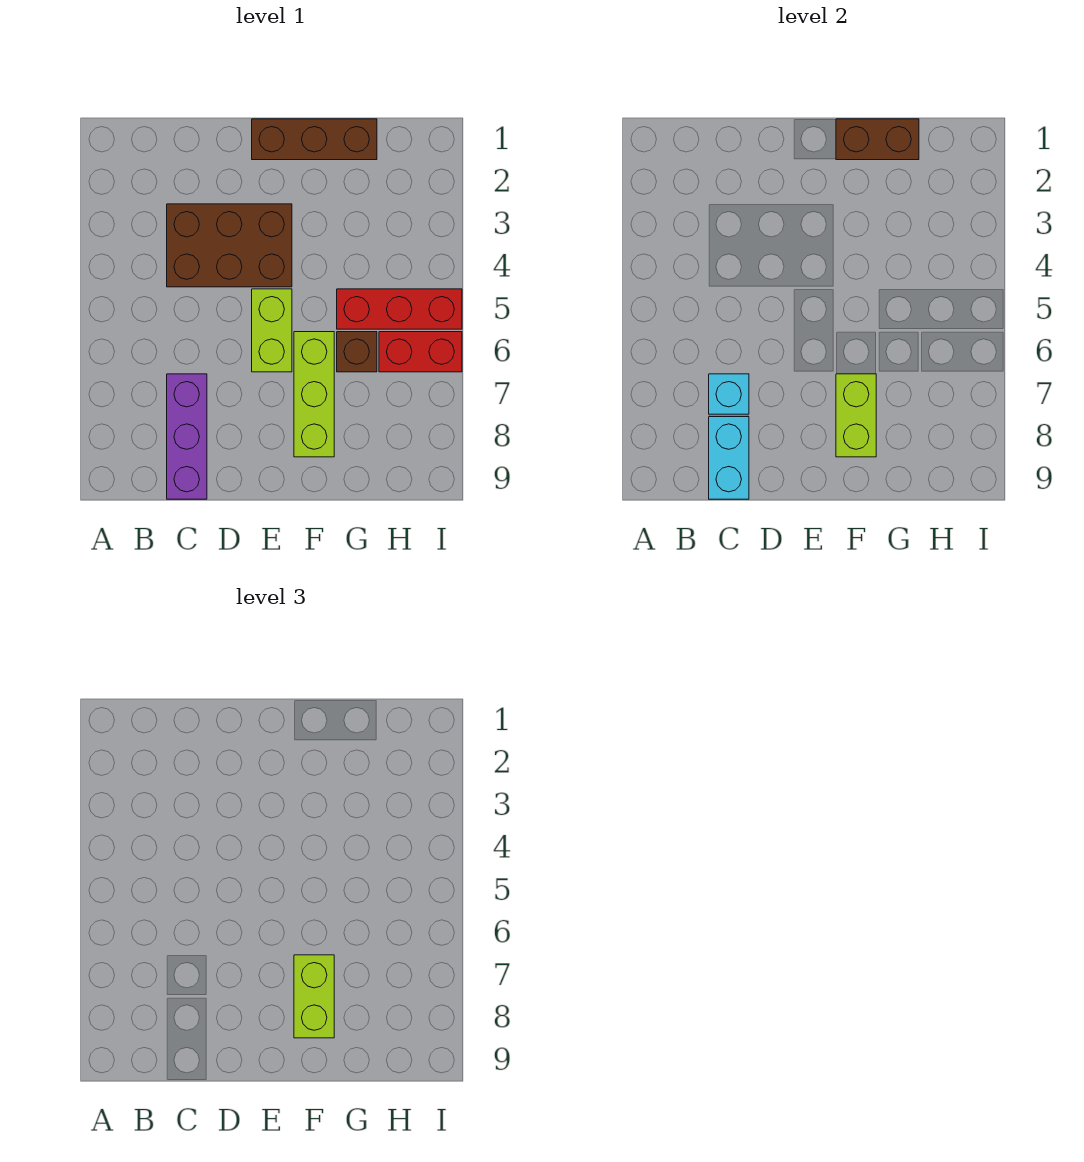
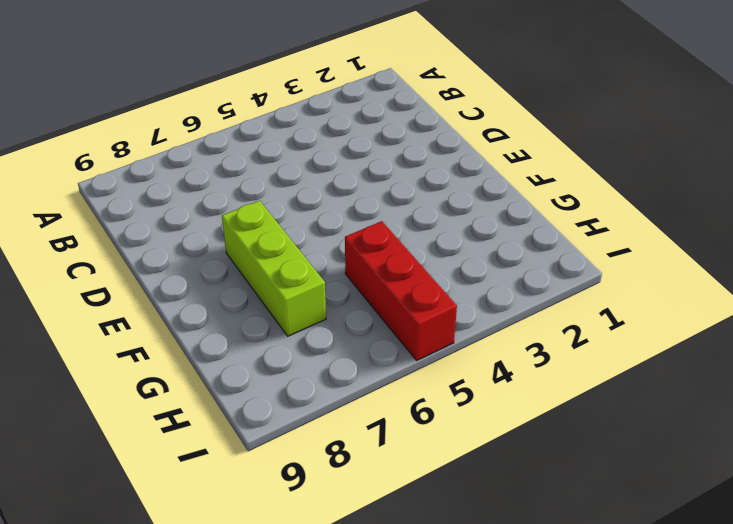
lime brick E7:G7 level 1 -> lime brick F6:F8 level 1
none -> brown brick C3:E4 level 1
none -> purple brick C7:C9 level 1
none -> brown brick E1:G1 level 1

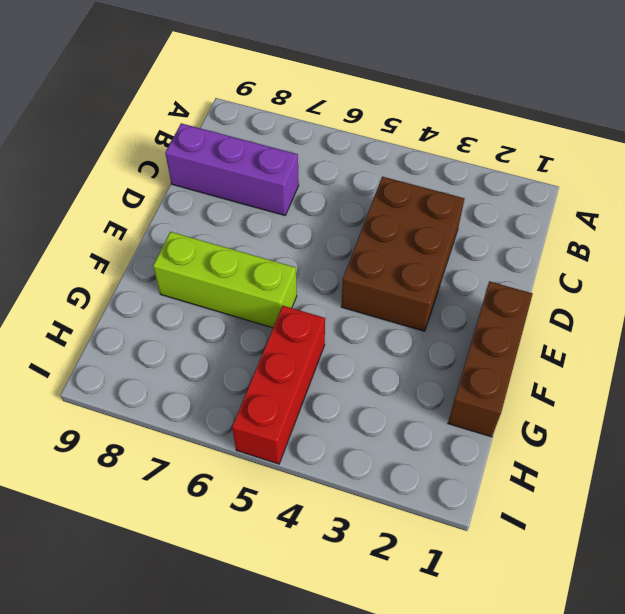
none -> lime brick E5:E6 level 1
none -> brown brick G6 level 1
none -> red brick H6:I6 level 1

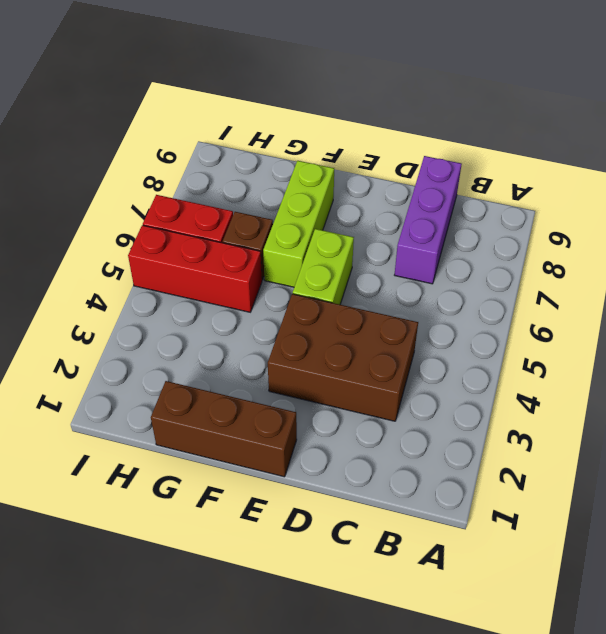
none -> cyan brick C7 level 2
none -> cyan brick C8:C9 level 2
none -> brown brick F1:G1 level 2

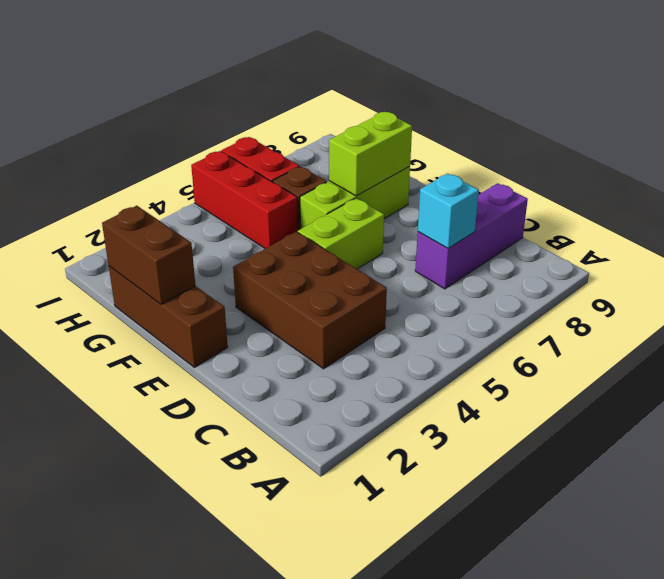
none -> cyan brick C8:C9 level 2
none -> lime brick F7:F8 level 3

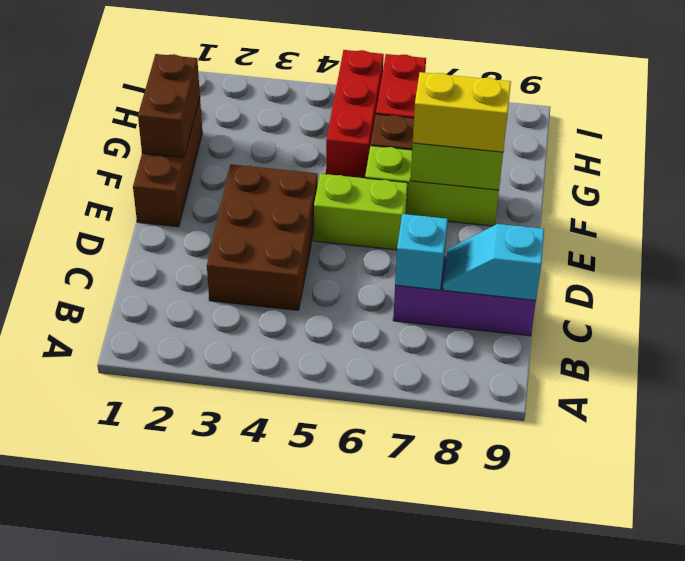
cyan slope C8:C9 level 2 top 9 -> cyan brick C8:C9 level 2
yellow brick F7:F8 level 3 -> lime brick F7:F8 level 3

